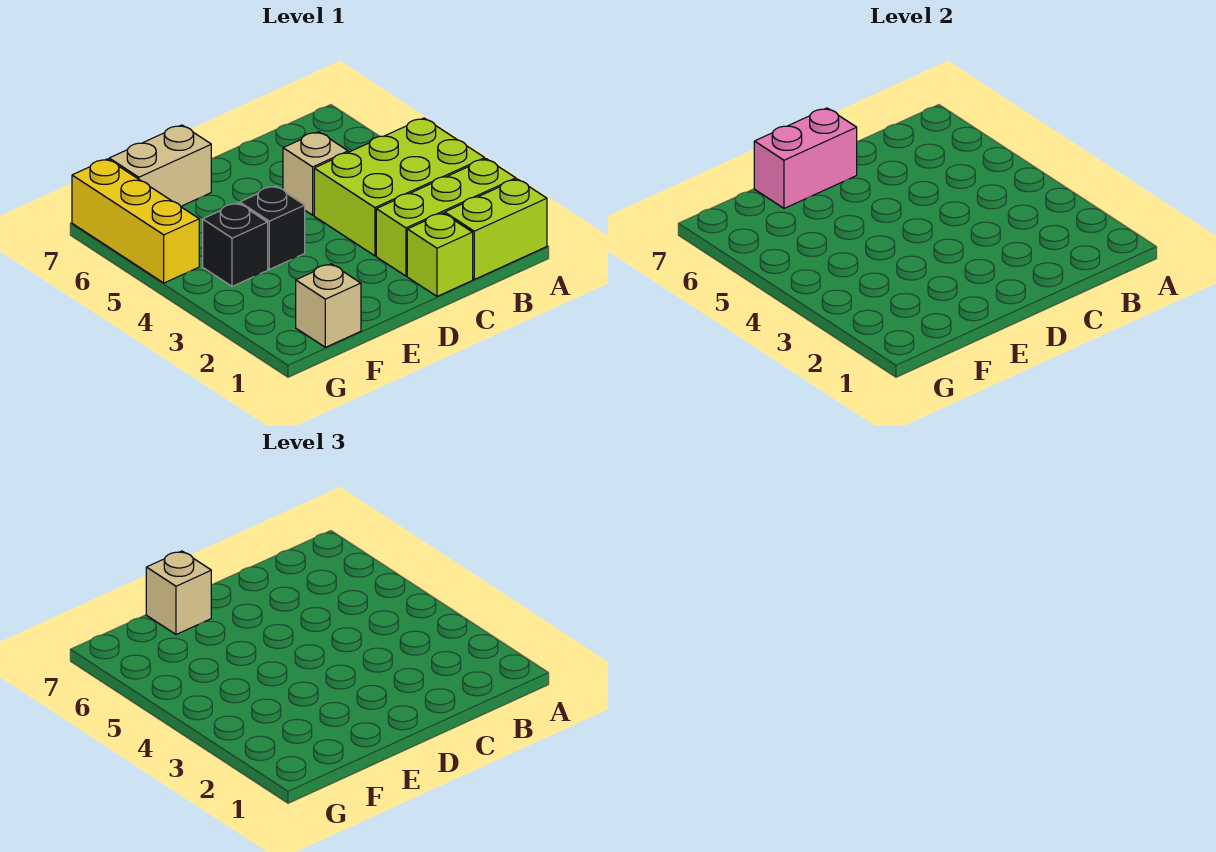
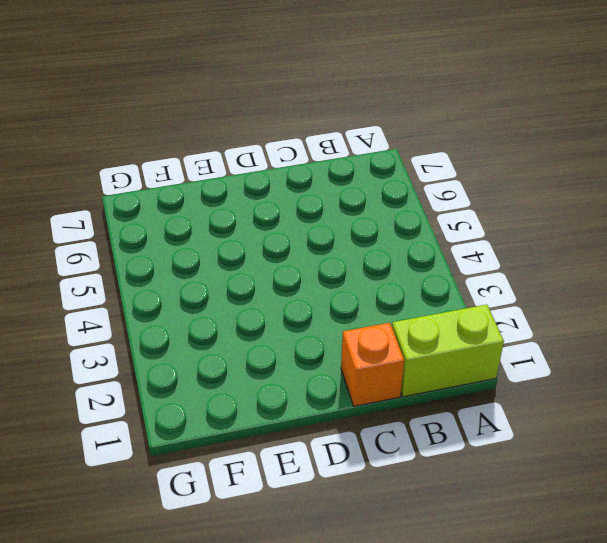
orange brick C1 level 1 -> lime brick C1 level 1
none -> lime brick A2:C2 level 1
none -> lime brick A3:C4 level 1
none -> tan brick C5 level 1

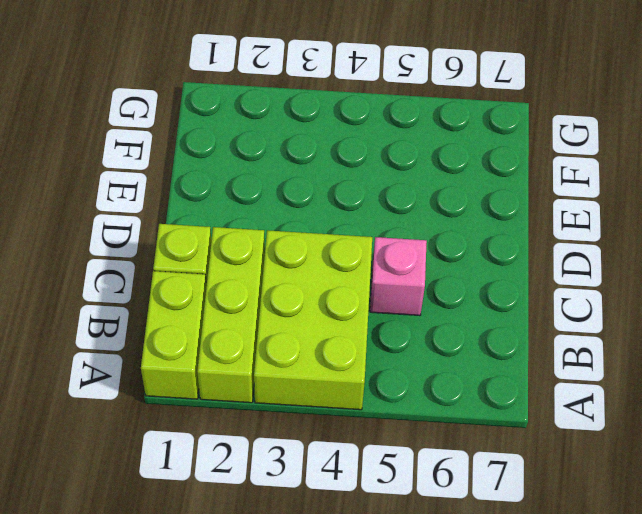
pink brick C5 level 1 -> tan brick C5 level 1
none -> black brick E4 level 1
none -> tan brick E7:F7 level 1
none -> tan brick F1 level 1

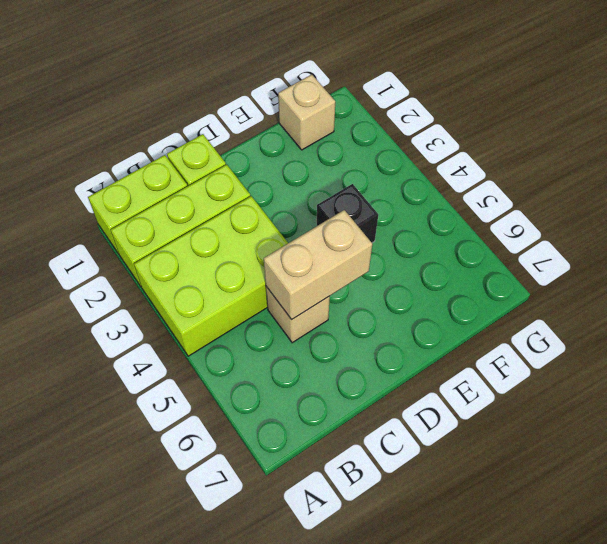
tan brick C5:D5 level 2 -> tan brick E7:F7 level 1
none -> black brick F4 level 1
none -> yellow brick G5:G7 level 1
none -> pink brick D7:E7 level 2

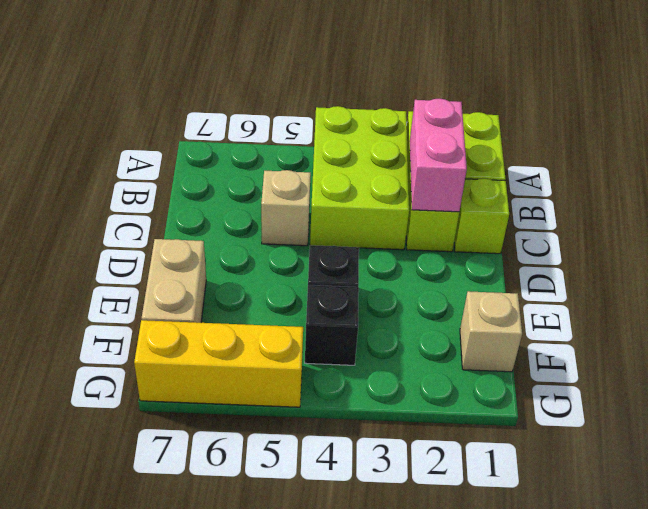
pink brick B2:C2 level 2 -> pink brick D7:E7 level 2
none -> tan brick E7 level 3

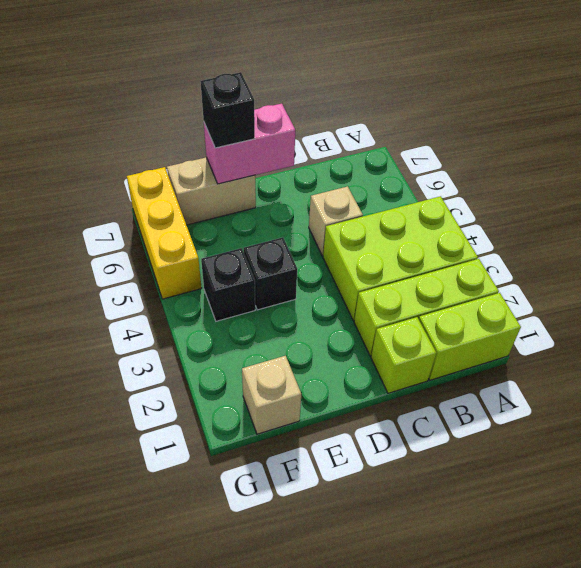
black brick E7 level 3 -> tan brick E7 level 3

